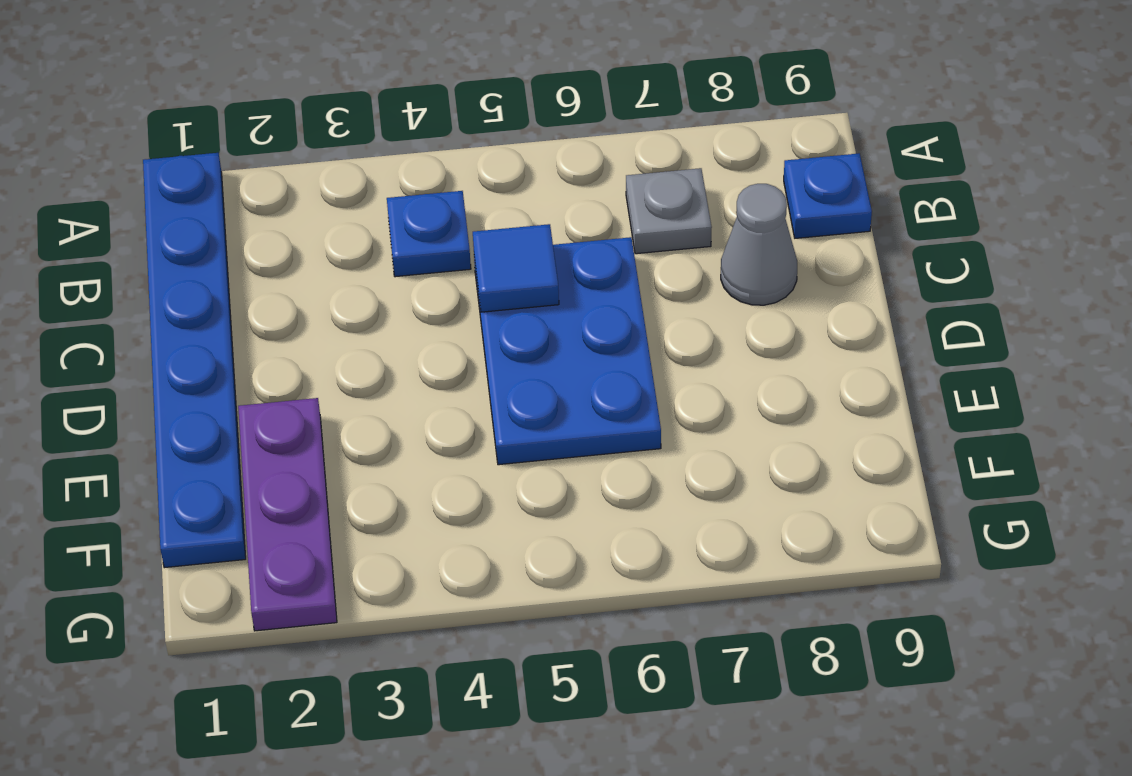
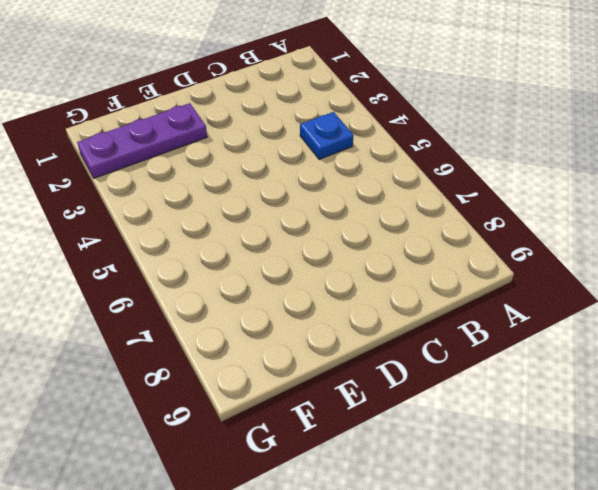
none -> blue plate A1:F1 level 1
none -> grey plate B7 level 1

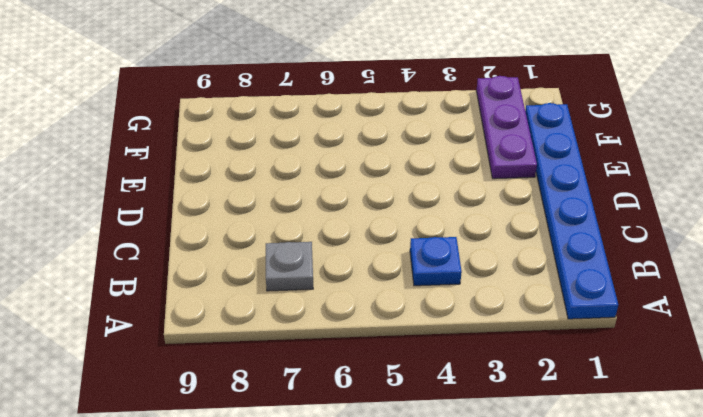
none -> blue plate B9 level 1
none -> blue plate C5:E6 level 1

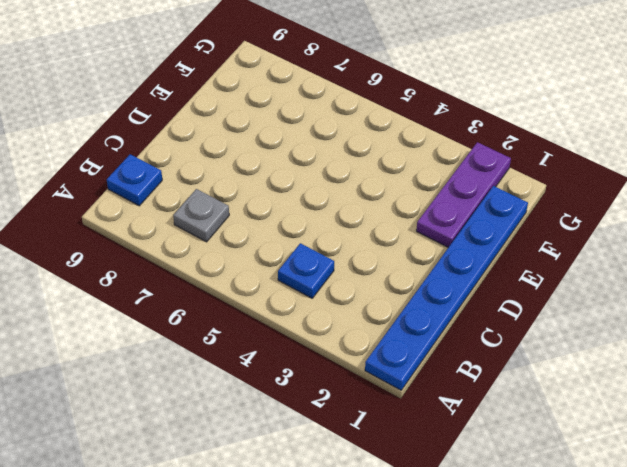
none -> blue plate C5:E6 level 1
none -> grey cone C8 level 1

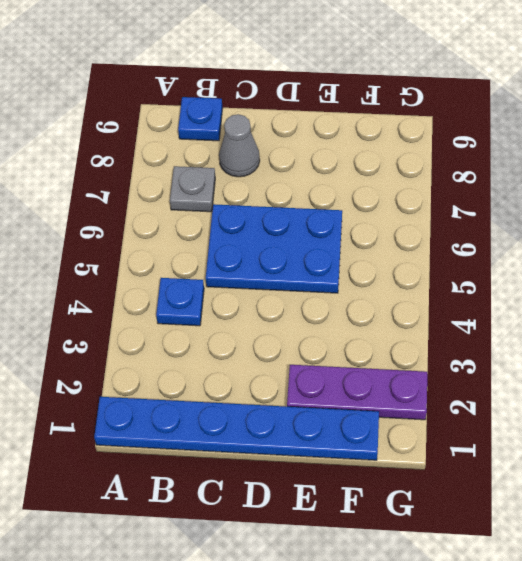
none -> blue tile C5 level 2

